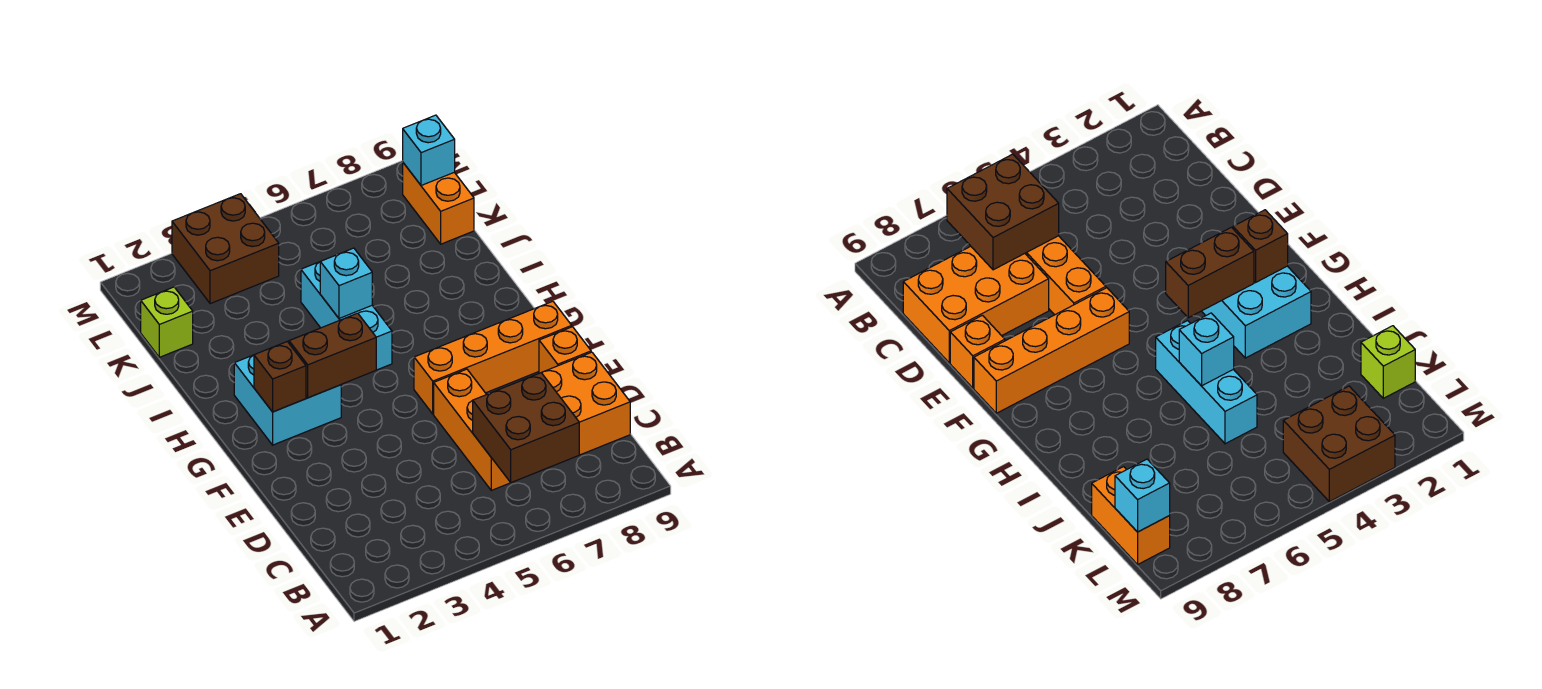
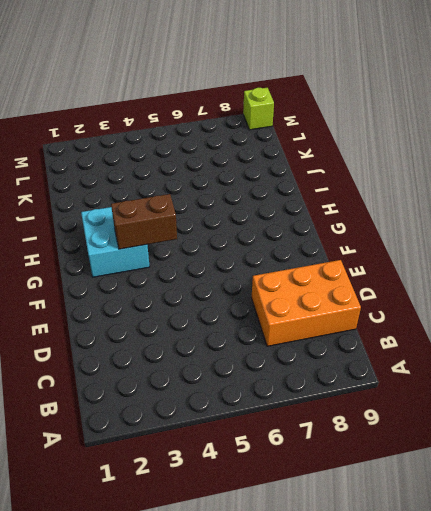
lime brick M9 level 1 -> lime brick K1 level 1
none -> orange brick C6:E6 level 1
none -> orange brick E9 level 1
none -> orange brick F6:F9 level 1

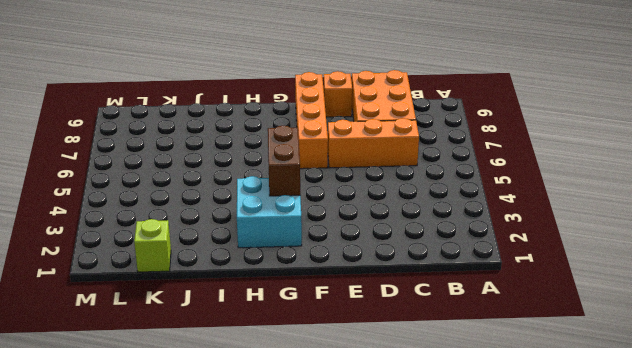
none -> cyan brick H5:J5 level 1
none -> orange brick K9:L9 level 1
none -> brown brick L3:M4 level 1

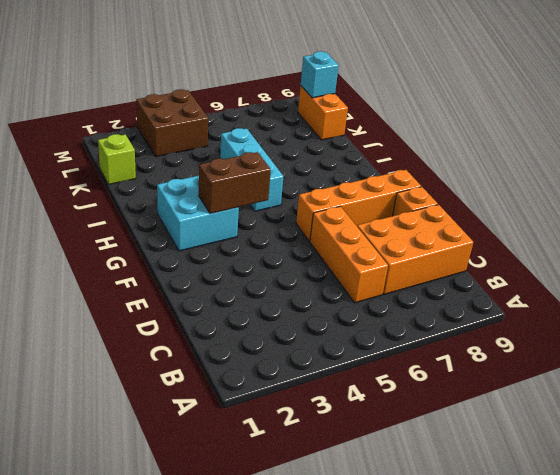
none -> brown brick B6:C7 level 2
none -> brown brick G2 level 2
none -> cyan brick I5 level 2

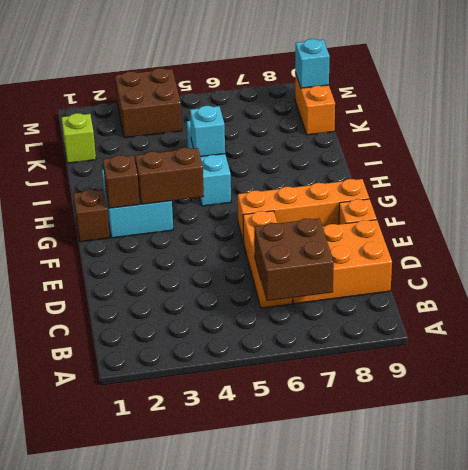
brown brick G1 level 1 -> none

